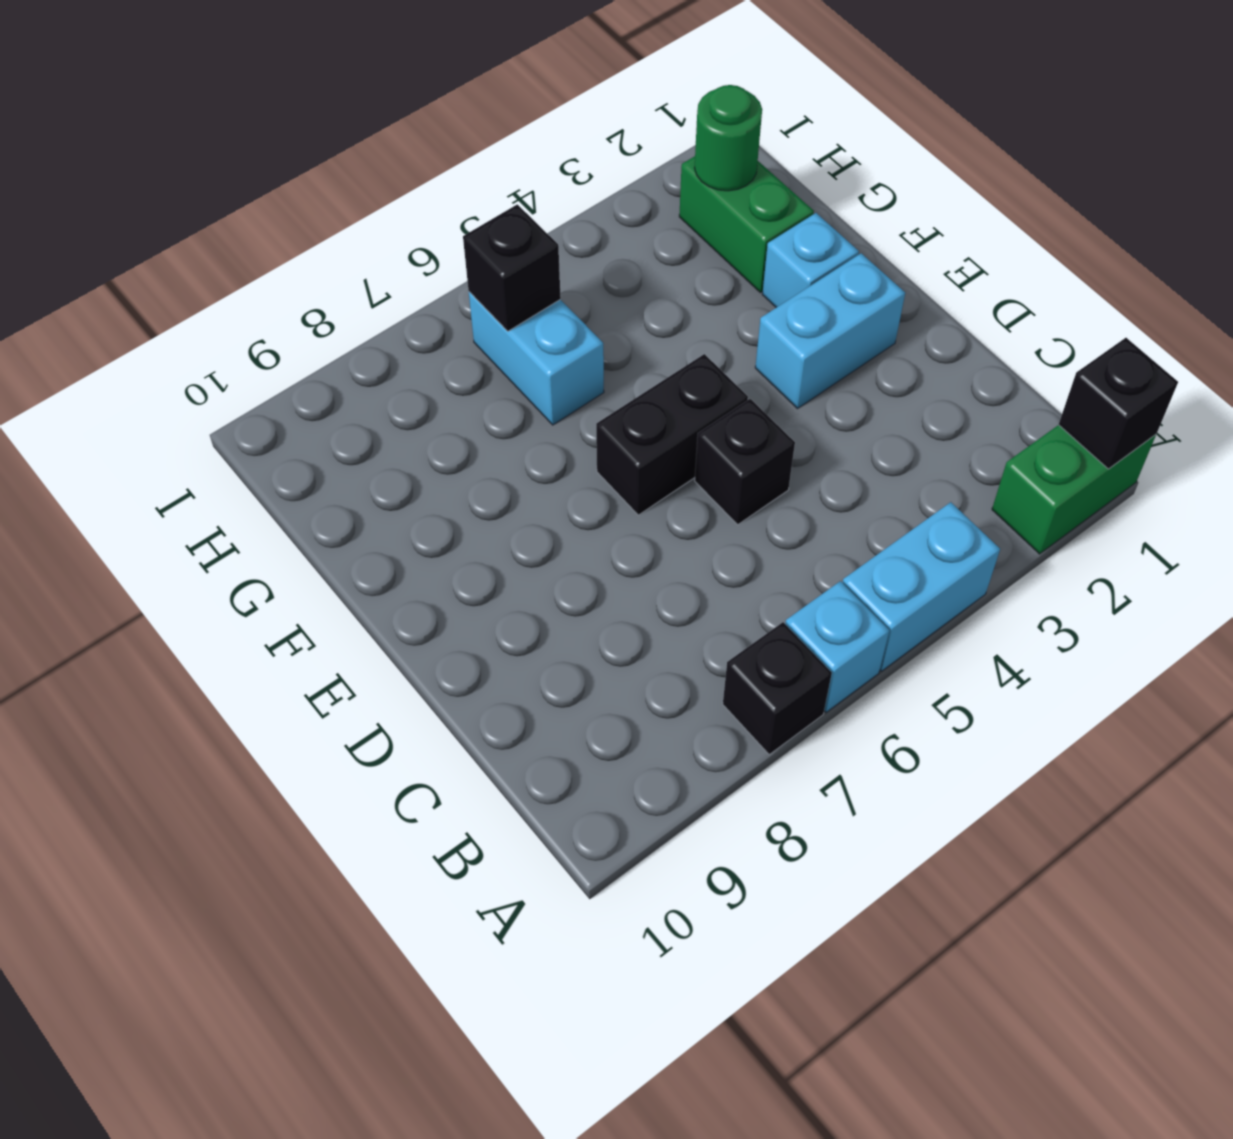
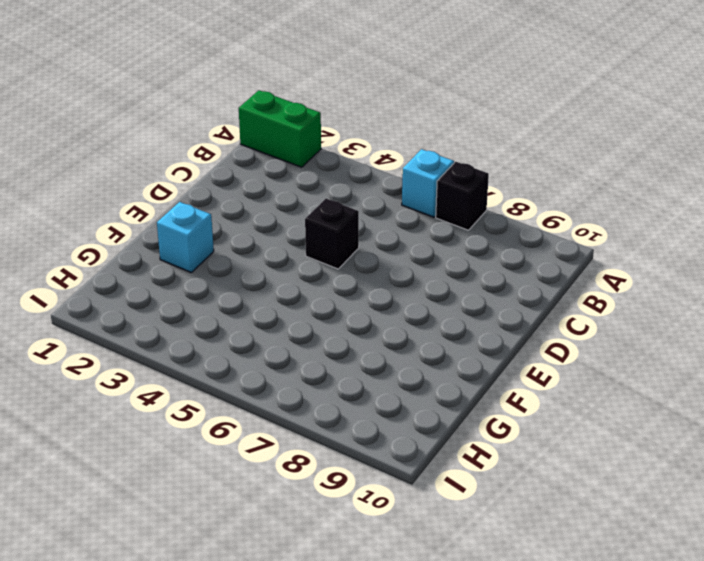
none -> cyan brick A4:A5 level 1
none -> cyan brick E2:E3 level 1
none -> black brick E5:E6 level 1

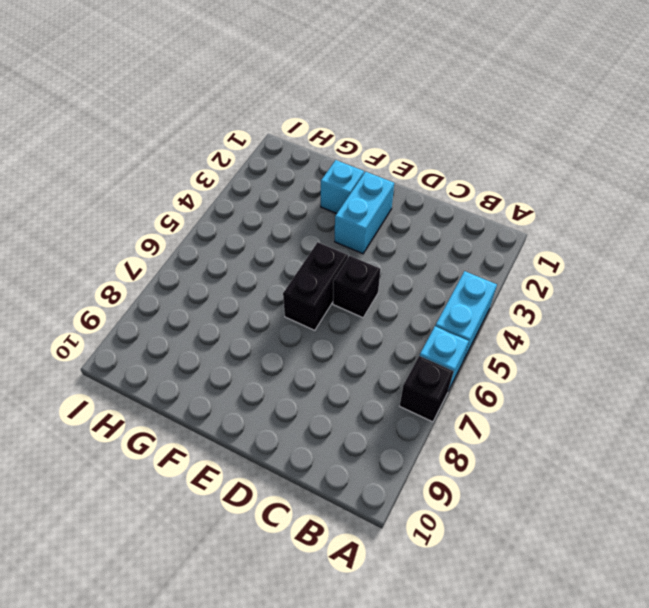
none -> green brick A1:A2 level 1
none -> green brick G2:H2 level 1
none -> cyan brick G6:H6 level 1

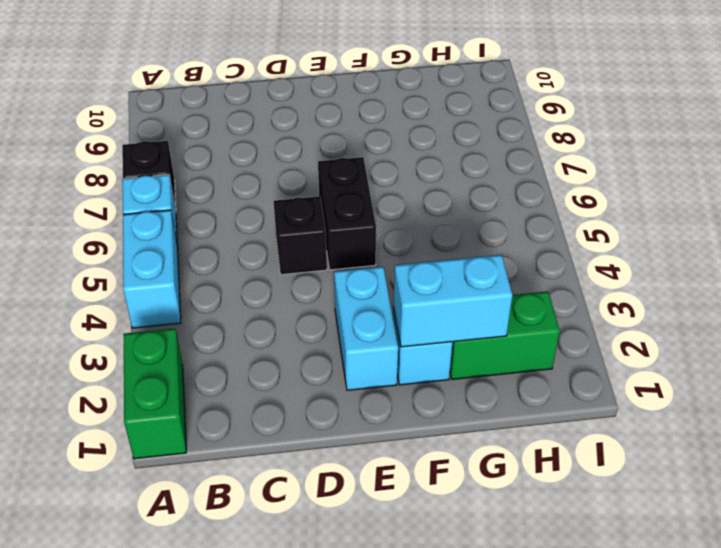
cyan brick F2:G2 level 2 -> cyan brick G6:H6 level 1
none -> black brick A1 level 2
none -> green round brick H2 level 2
none -> black brick H6 level 2

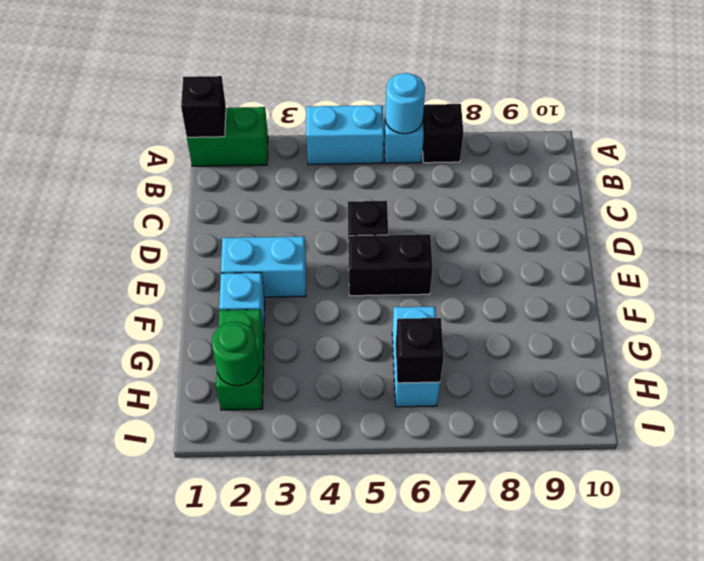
cyan round brick A6 level 2 -> none

